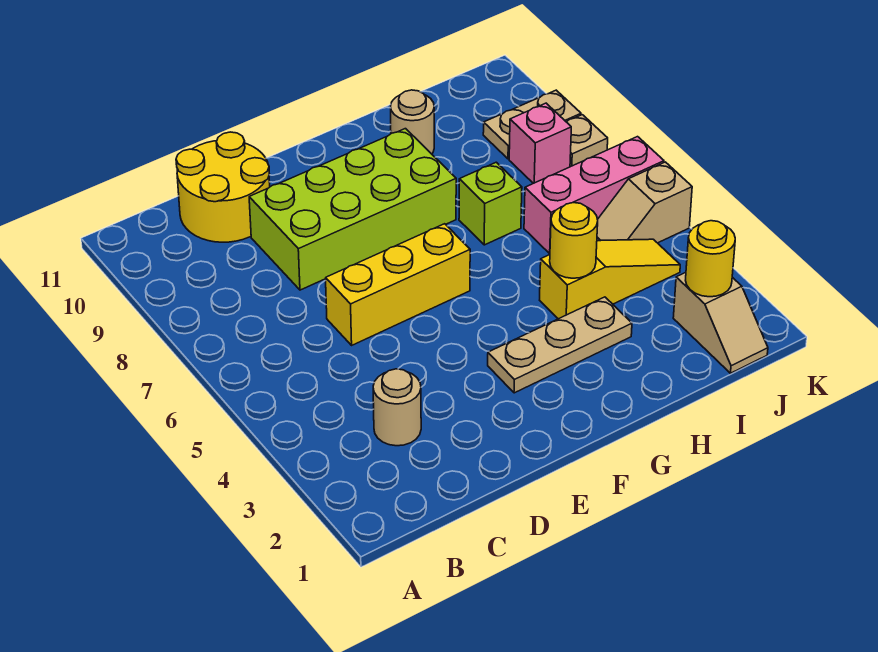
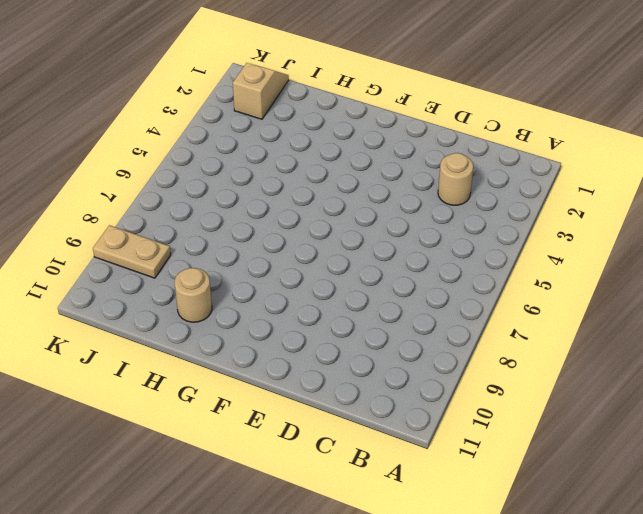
none -> yellow round brick C10:D11 level 1
none -> yellow brick D6:F6 level 1
none -> lime brick D8:G9 level 1

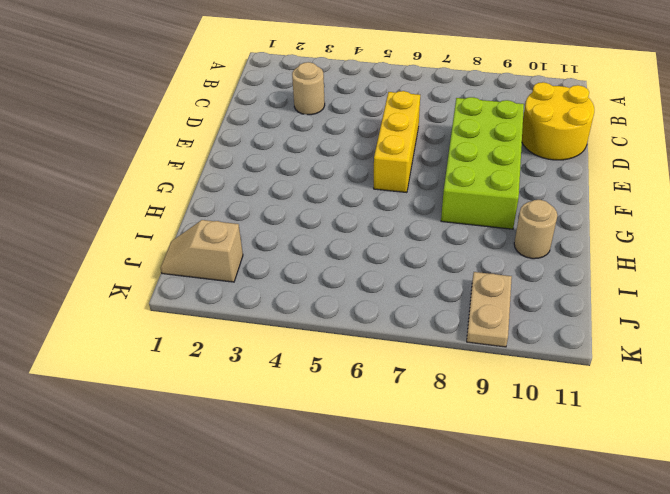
none -> tan plate F3:H3 level 1
none -> yellow slope H4:J4 level 1 top H
none -> lime brick H7 level 1

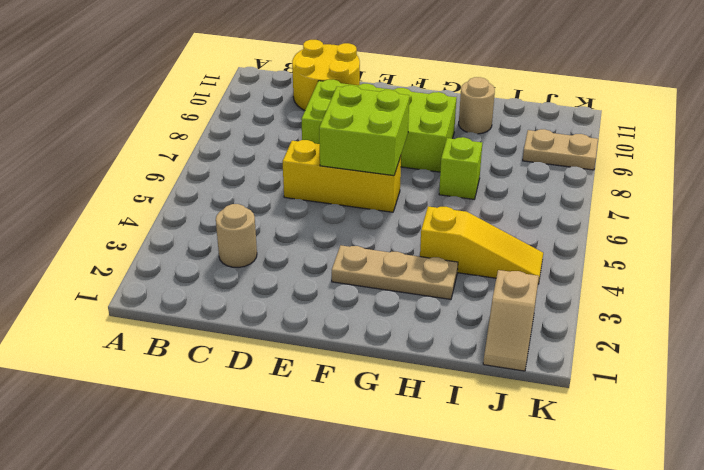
lime brick E6:F7 level 2 -> none
none -> pink brick I6:K6 level 1
none -> tan slope J5:K5 level 1 top K
none -> pink brick J8 level 1

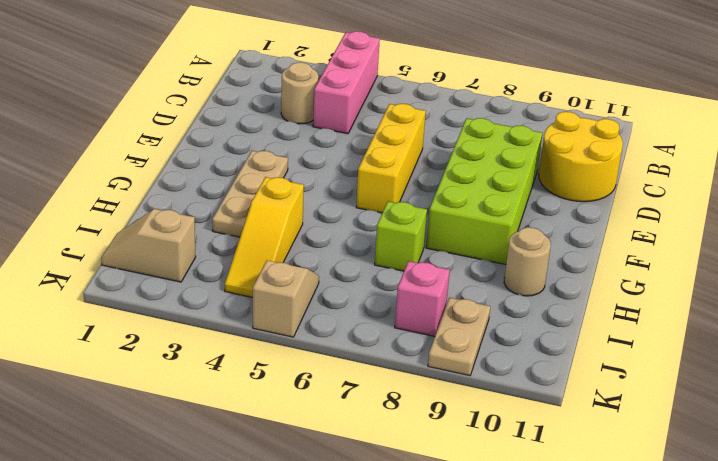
pink brick A4:C4 level 1 -> pink brick I6:K6 level 1
none -> tan plate K8 level 1
none -> yellow round brick H4 level 2
none -> yellow round brick J2 level 2

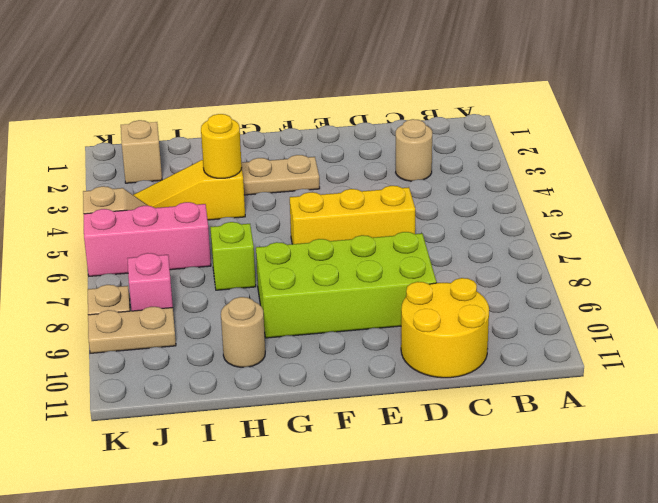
none -> yellow round brick J2 level 2

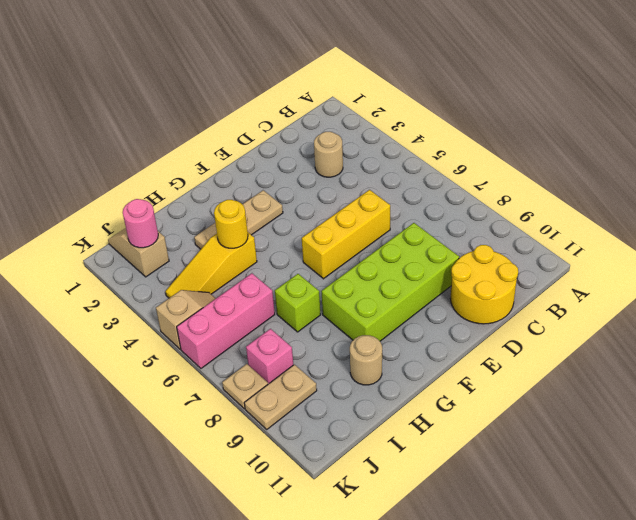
pink round brick J2 level 2 -> yellow round brick J2 level 2

